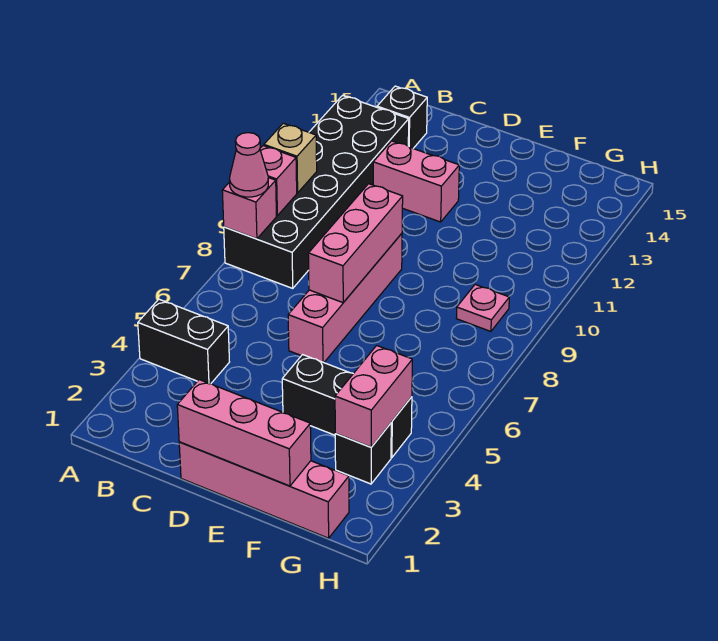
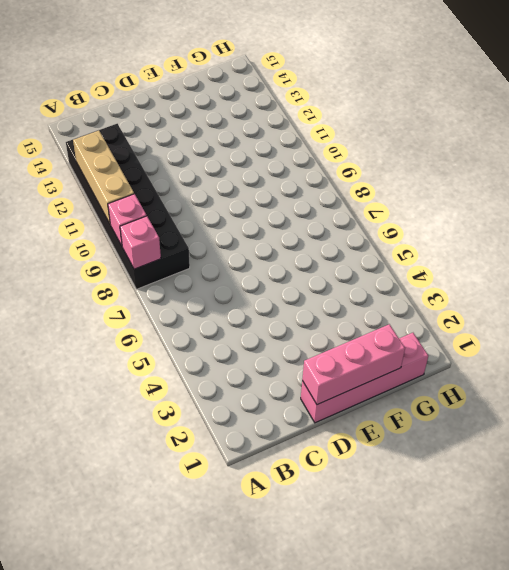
tan brick A10:A12 level 2 -> tan brick A10 level 2
none -> black brick A4:B4 level 1
none -> black brick B14 level 1
none -> pink brick C12:D12 level 1

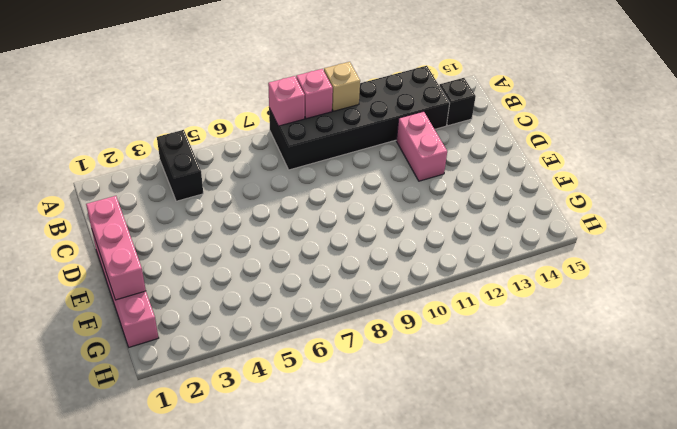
none -> pink brick D6:D9 level 1
none -> black brick E4:G4 level 1
none -> black brick G3 level 1

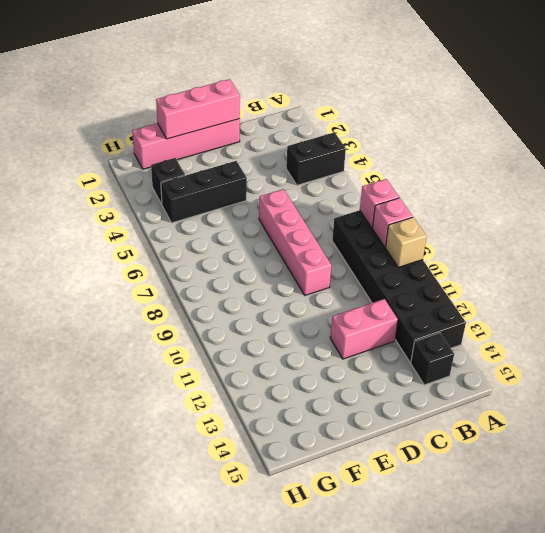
none -> pink plate G9 level 1
none -> pink brick D7:D9 level 2
none -> pink brick G3:G4 level 2

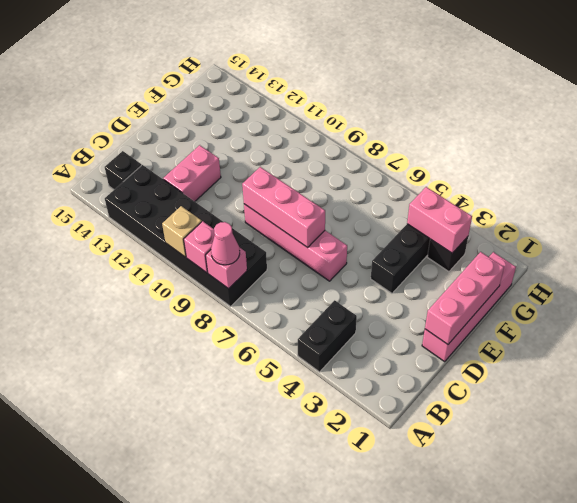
none -> pink plate G9 level 1

